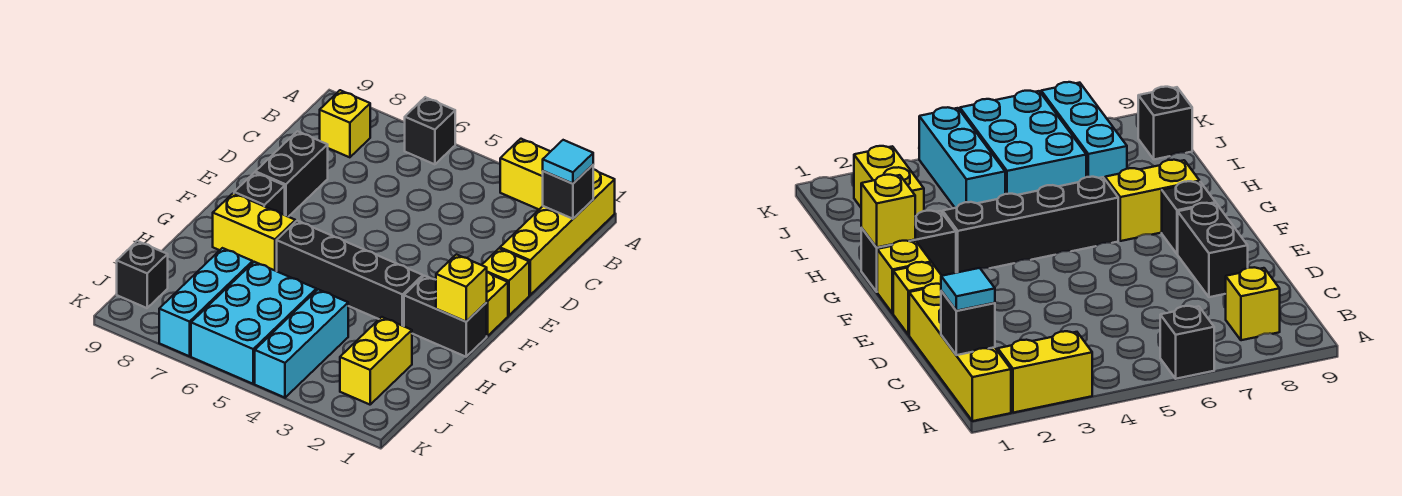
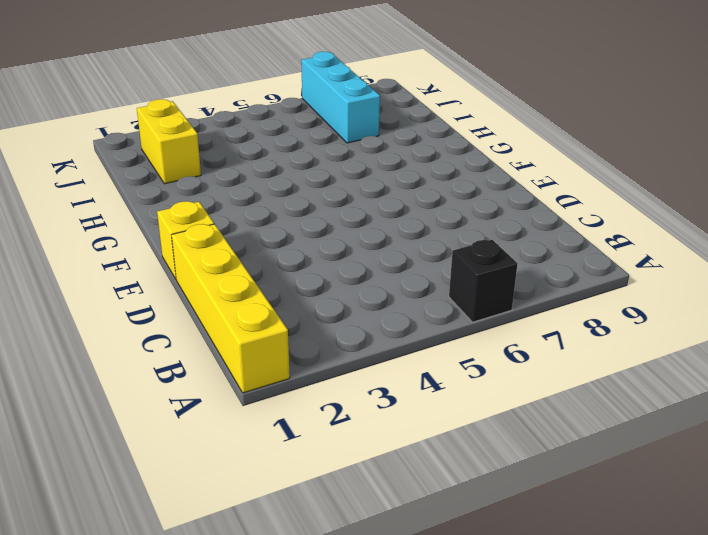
none -> yellow brick A2:A3 level 1
none -> yellow brick B8 level 1
none -> black brick D8:E8 level 1

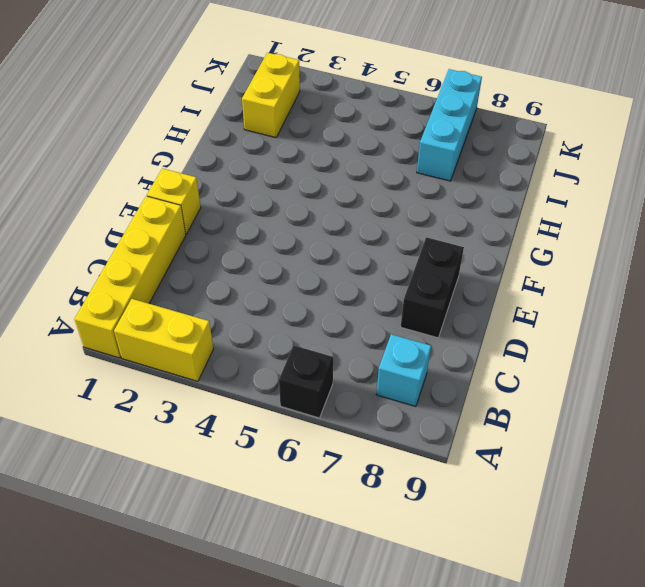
cyan brick B8 level 1 -> yellow brick B8 level 1
none -> yellow brick F1 level 1
none -> black brick F8 level 1
none -> black brick G1:G2 level 1

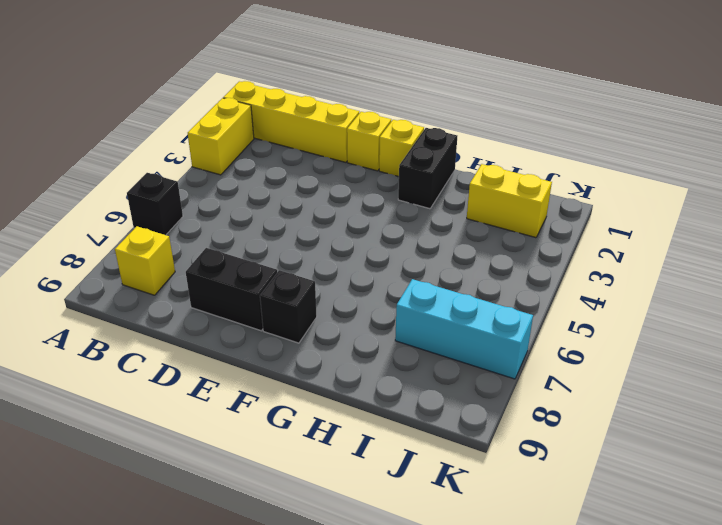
none -> black brick G3:G6 level 1
none -> yellow brick G7:G8 level 1
none -> cyan brick I4:K4 level 1

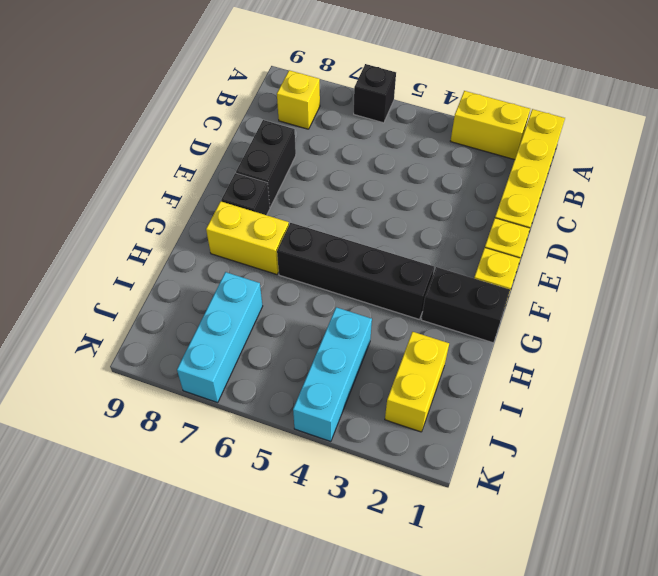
none -> cyan brick I5:K6 level 1
none -> black brick J9 level 1
none -> black brick B1 level 2

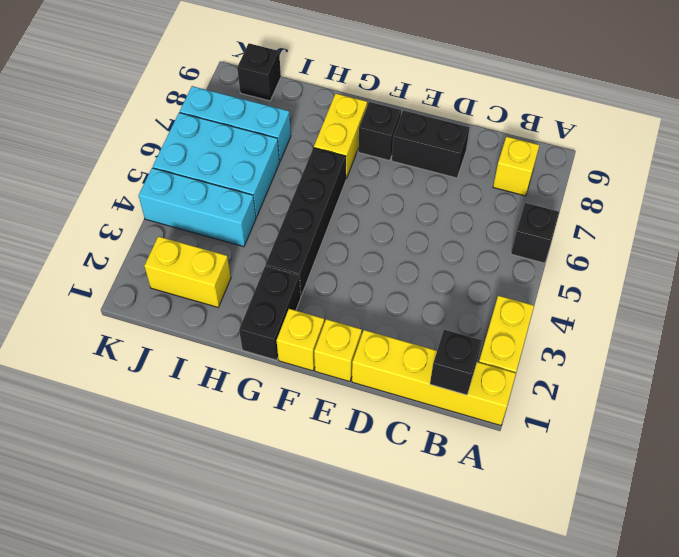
none -> yellow brick G1 level 2
none -> cyan tile B1 level 3

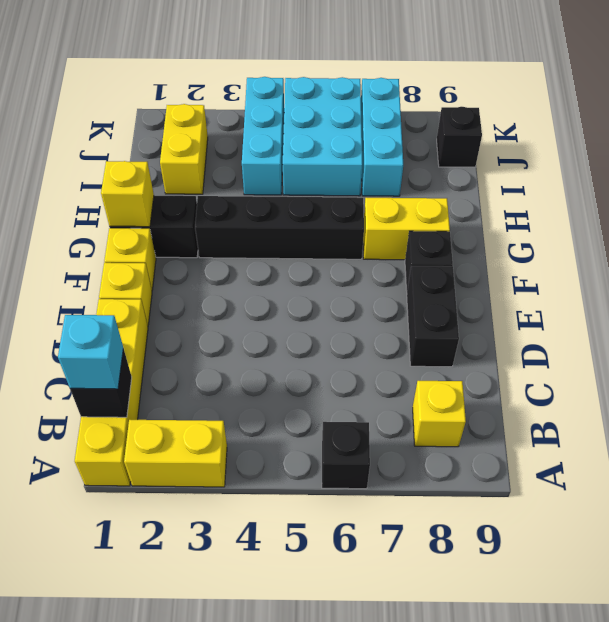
cyan brick B1 level 3 -> cyan tile B1 level 3

